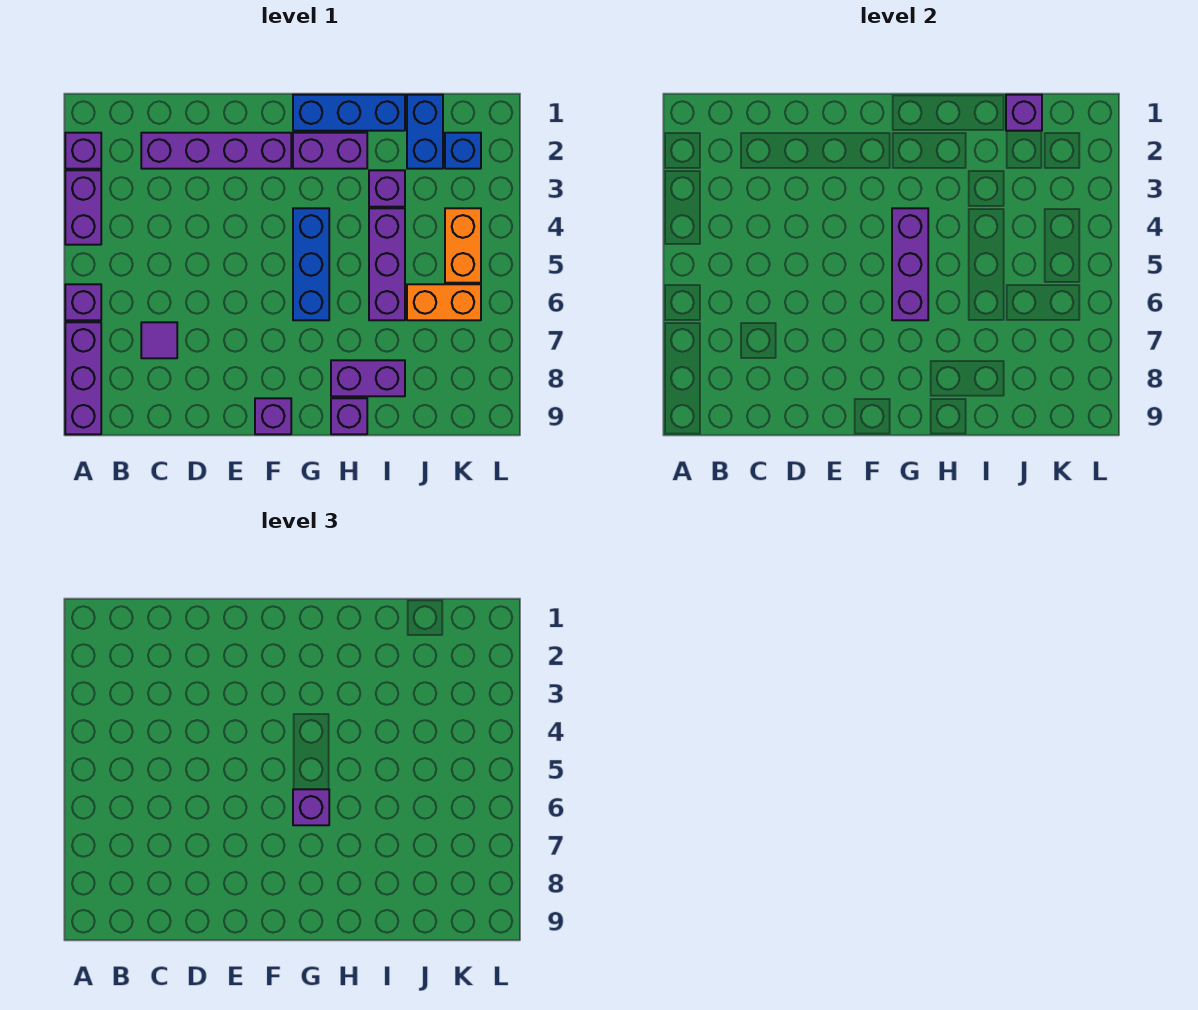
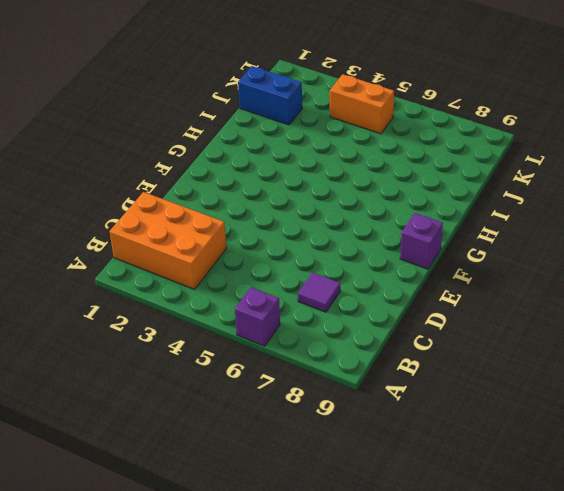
orange brick B1:C3 level 1 -> purple brick C2:F2 level 1
none -> purple brick A2 level 1
none -> purple brick A3:A4 level 1
none -> purple brick A7:A9 level 1

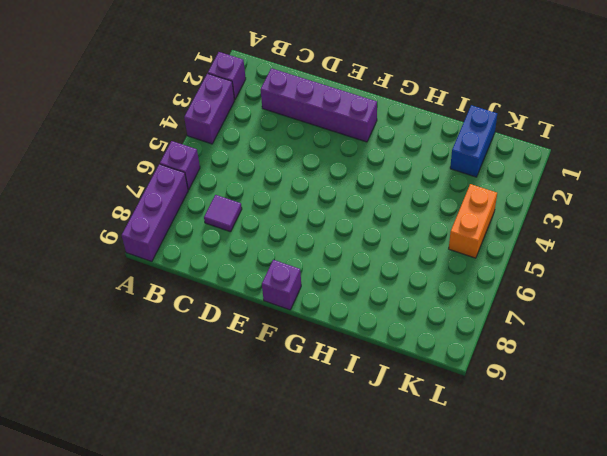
none -> blue brick G1:I1 level 1
none -> purple brick G2:H2 level 1
none -> blue brick G4:G6 level 1

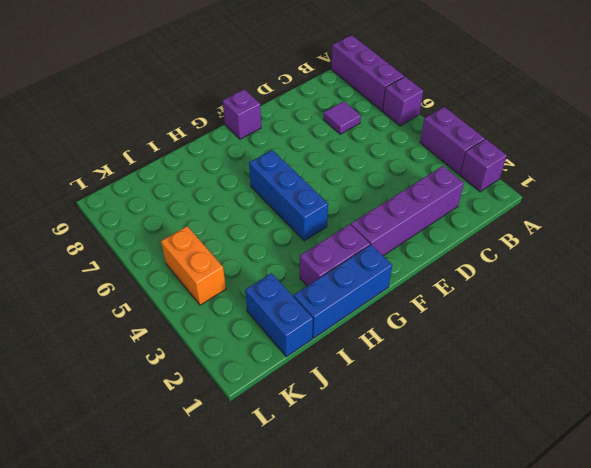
none -> purple brick H8:I8 level 1
none -> purple brick H9 level 1
none -> purple brick I3 level 1

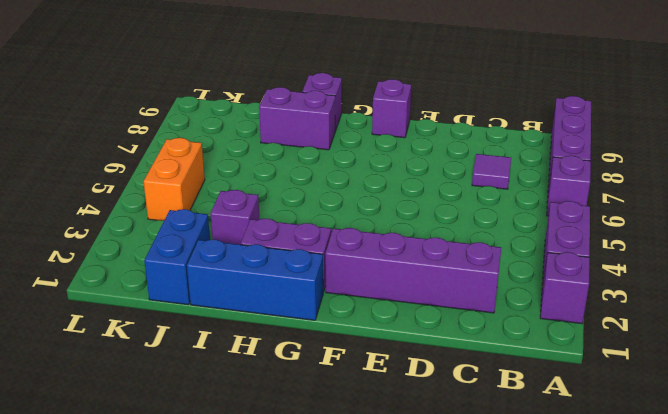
none -> blue brick G4:G6 level 1
none -> purple brick I4:I6 level 1
none -> orange brick J6:K6 level 1

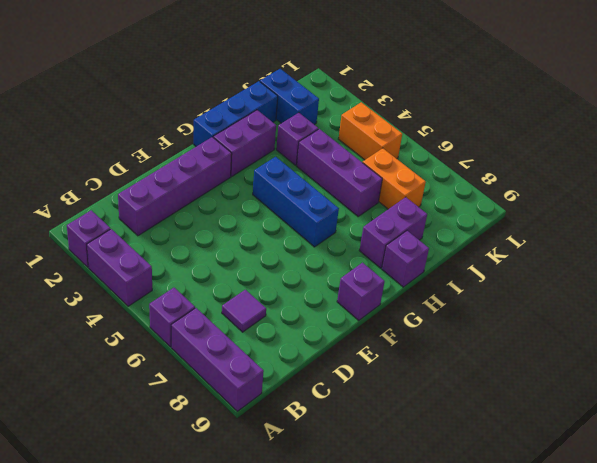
orange brick J6:J7 level 1 -> orange brick J6:K6 level 1
none -> blue brick K2 level 1
none -> purple brick G4:G6 level 2
none -> purple brick J1 level 2

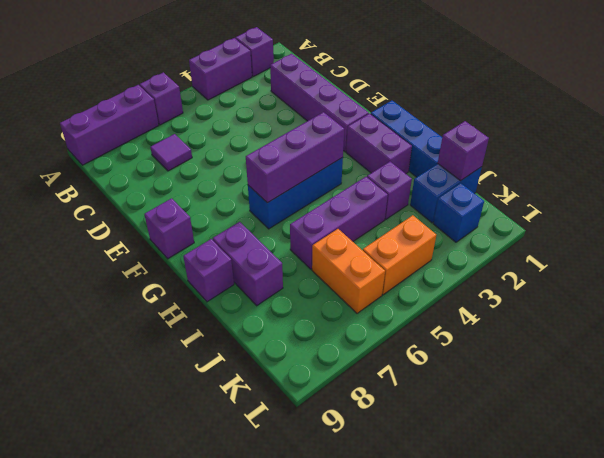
none -> purple brick G6 level 3

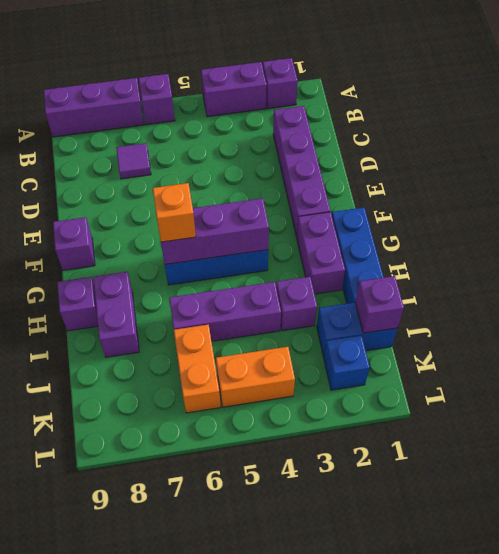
orange brick G6 level 3 -> purple brick G6 level 3

